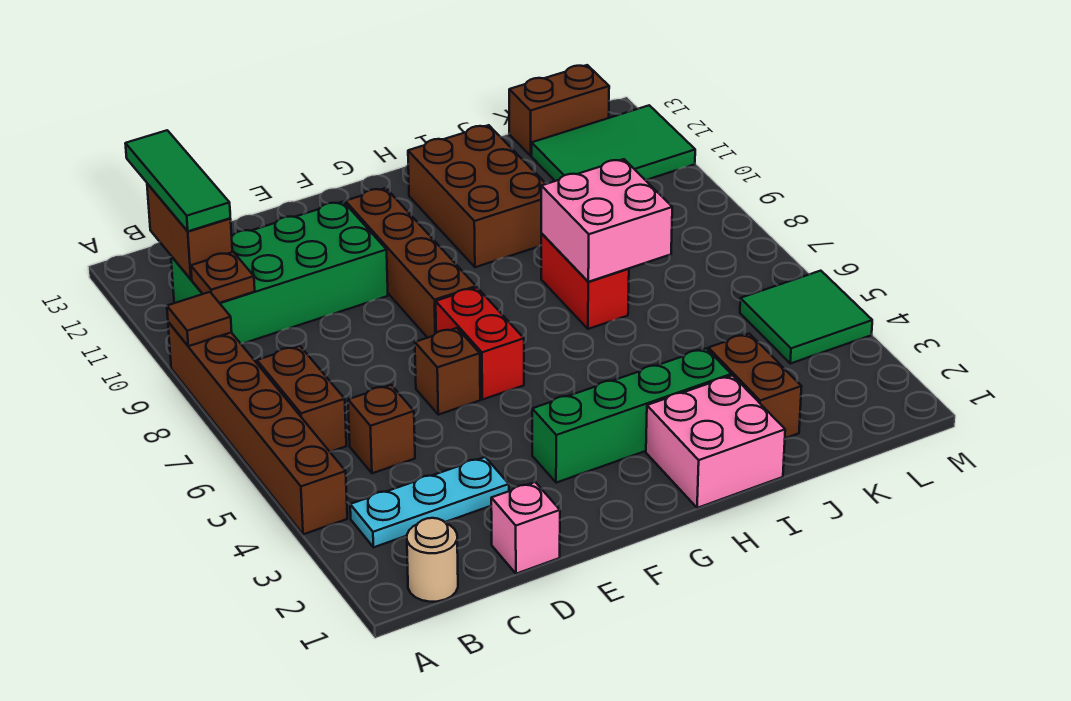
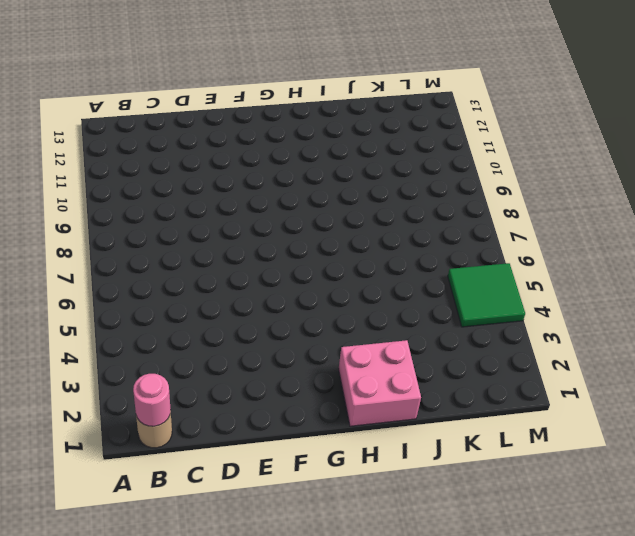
pink round brick B1 level 2 -> none
none -> brown brick A4:A9 level 1
none -> cyan plate B3:D3 level 1
none -> brown brick B6:B7 level 1

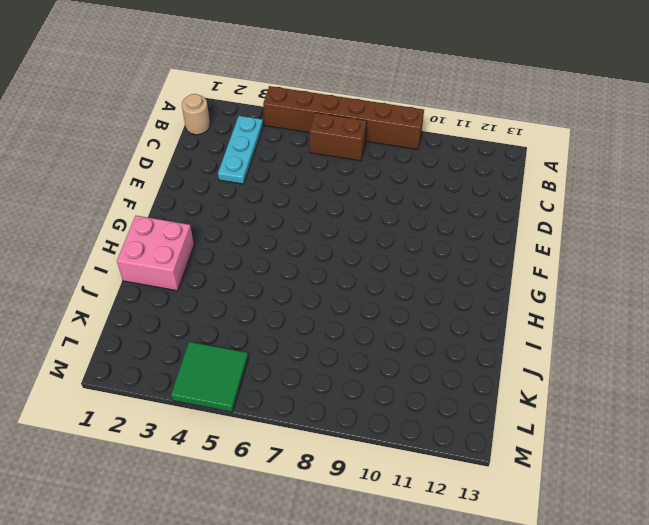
none -> green brick B10:E11 level 1
none -> brown brick C5 level 1
none -> pink brick D1 level 1

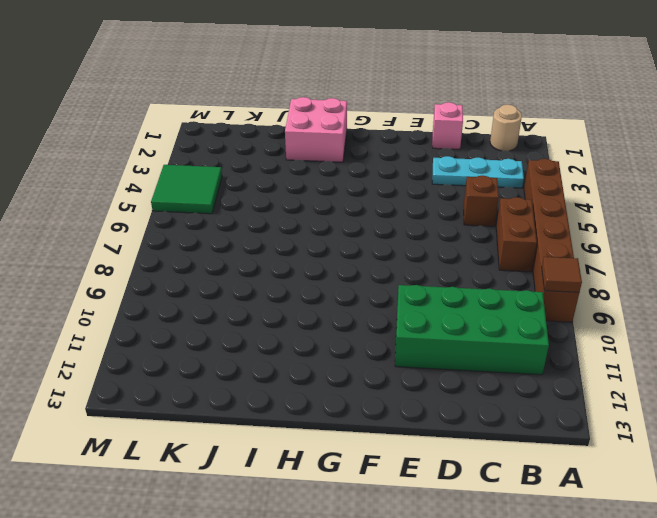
none -> brown brick E6 level 1
none -> green brick F3:I3 level 1
none -> red brick F6:F7 level 1

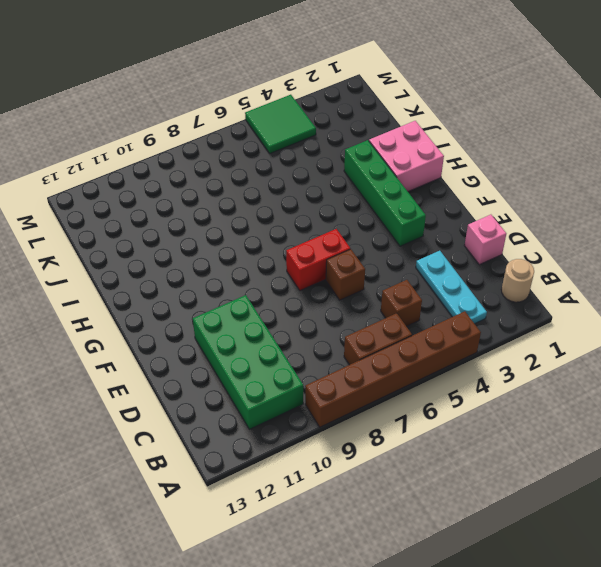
none -> brown brick F8:F11 level 1
none -> brown brick H10:I12 level 1
none -> red brick I7:I8 level 1

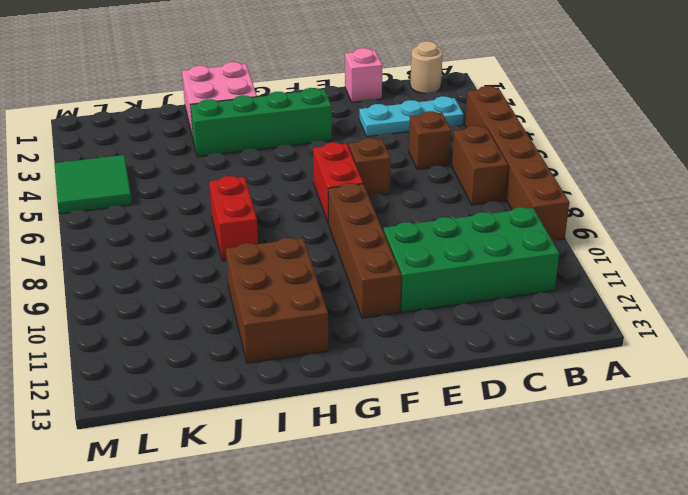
none -> brown brick J2:J3 level 1
none -> green tile K11:M12 level 1
none -> brown brick K13:L13 level 1

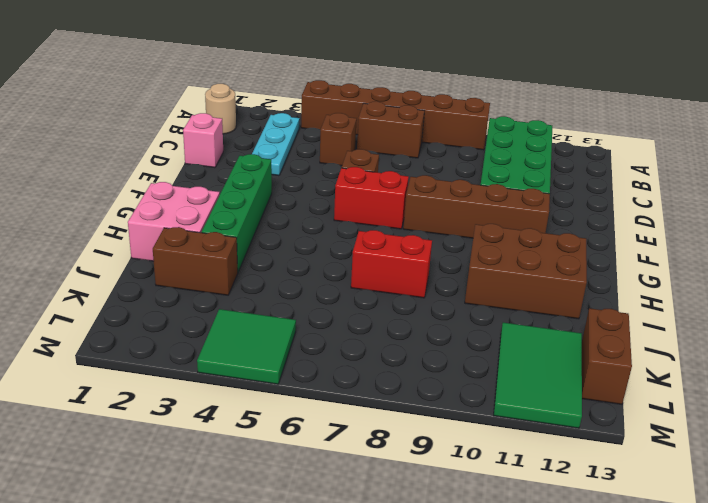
none -> brown tile A9 level 2
none -> brown plate B10 level 2
none -> brown brick B11:B12 level 2

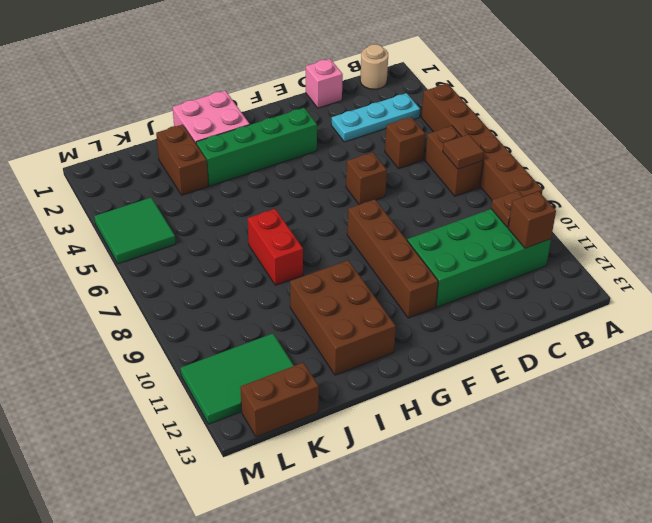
brown tile B7 level 2 -> brown tile A9 level 2
brown brick B11 level 2 -> brown brick B11:B12 level 2
none -> red brick F6:F7 level 1
none -> pink brick I7:J8 level 2
none -> green tile B11:B13 level 3

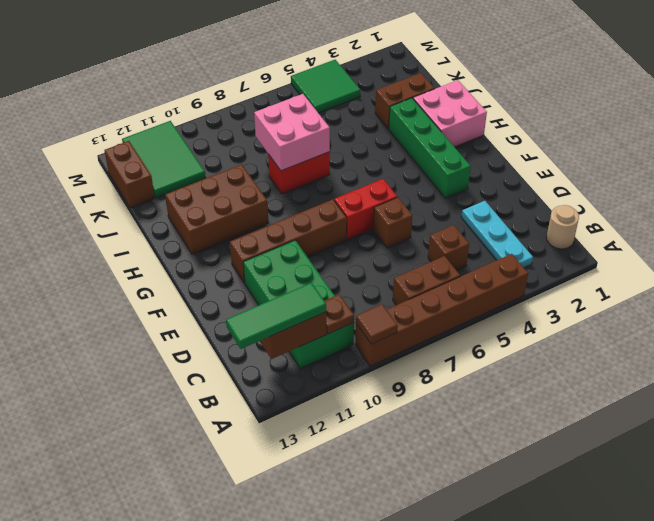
none -> pink brick D1 level 1

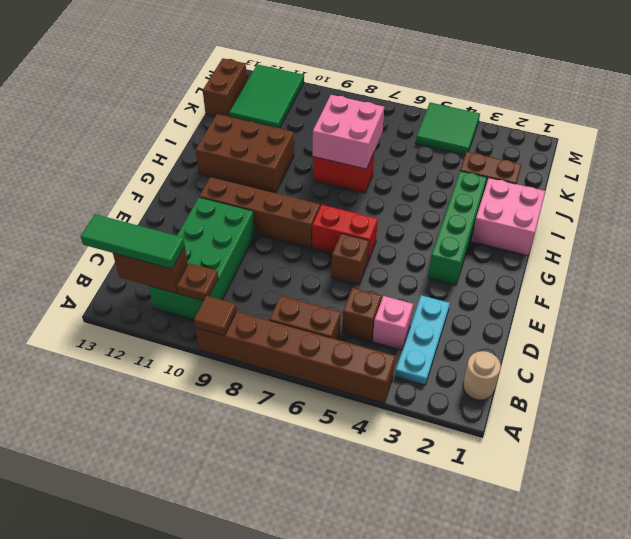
pink brick C4 level 1 -> pink brick D1 level 1

